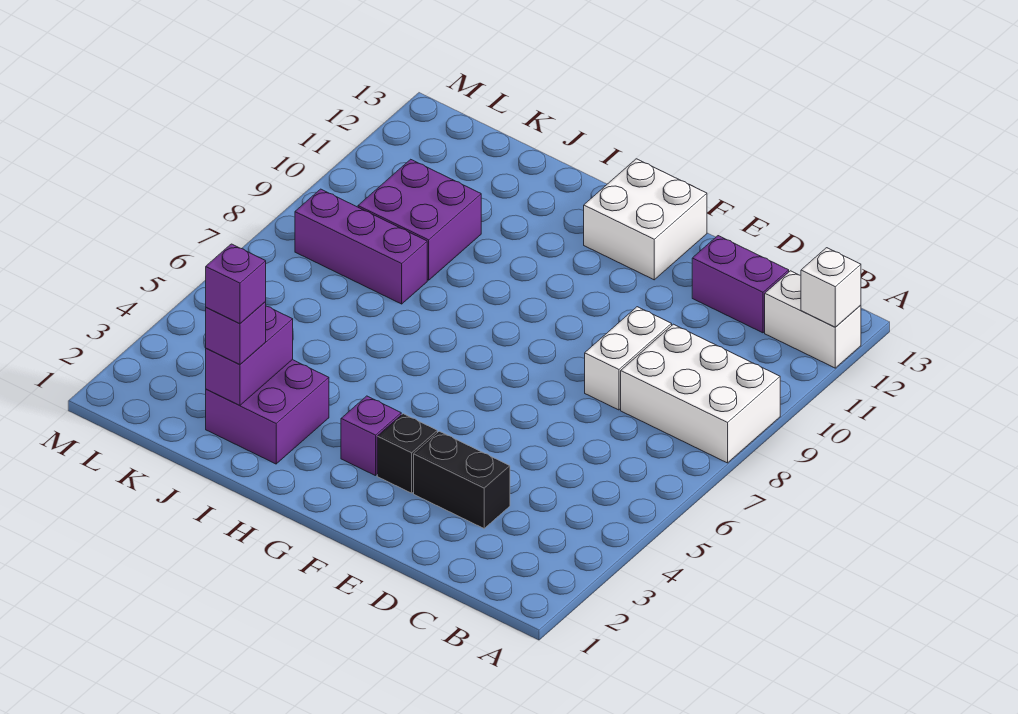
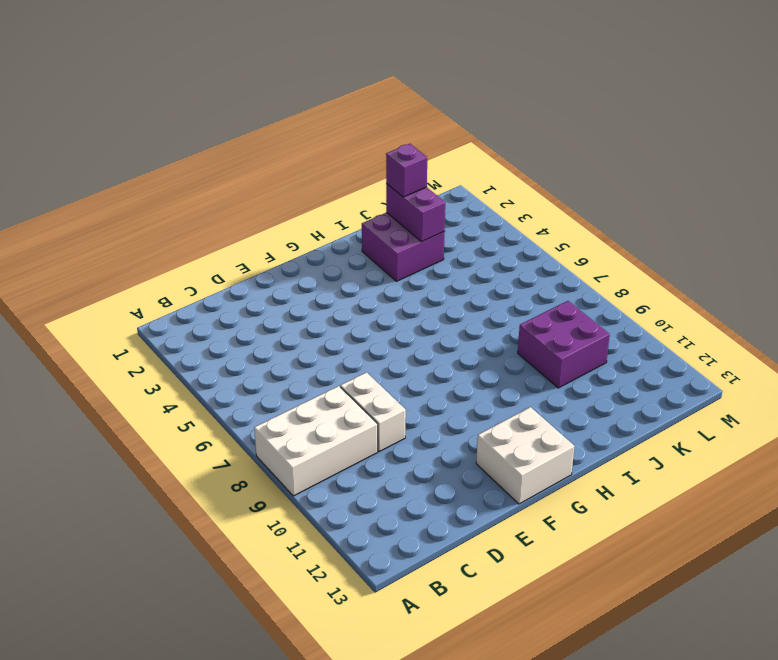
none -> white brick A12:B12 level 1
none -> purple brick C12:D12 level 1
none -> black brick D3:E3 level 1

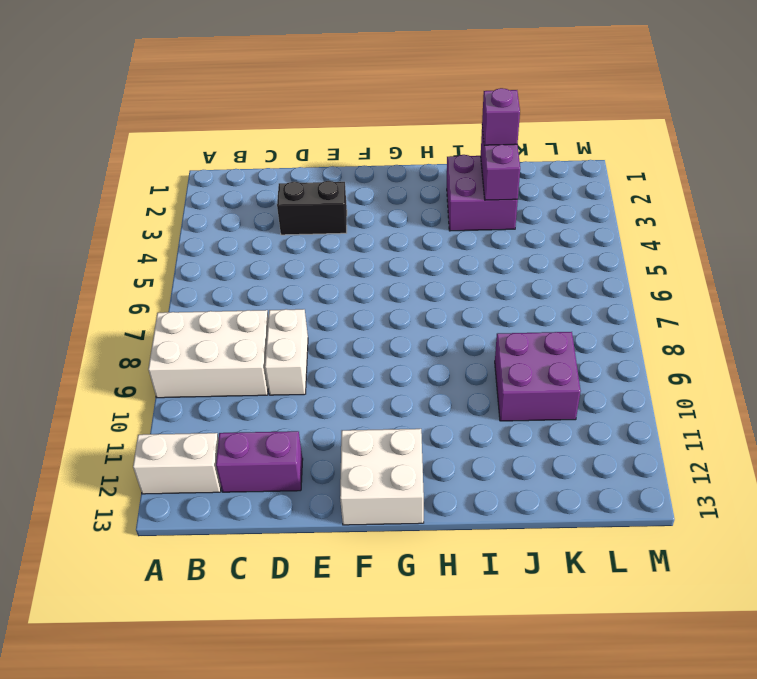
none -> black brick F3 level 1
none -> purple brick G3 level 1
none -> purple brick J8:L8 level 1

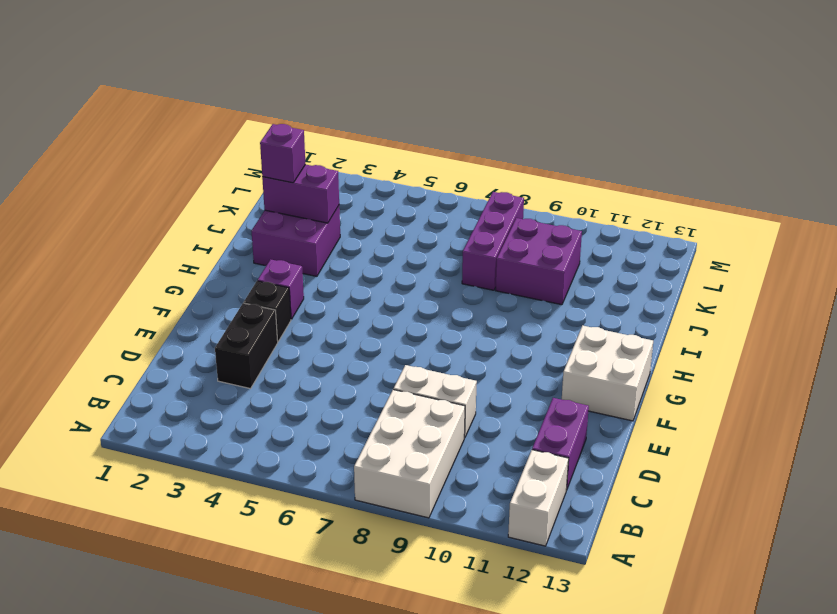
none -> white brick A12 level 2
none -> purple brick J2 level 4

